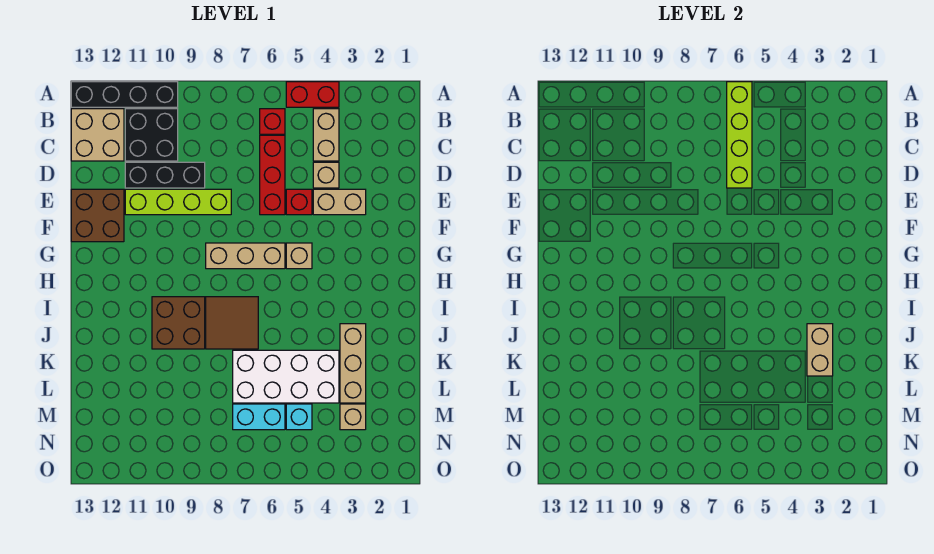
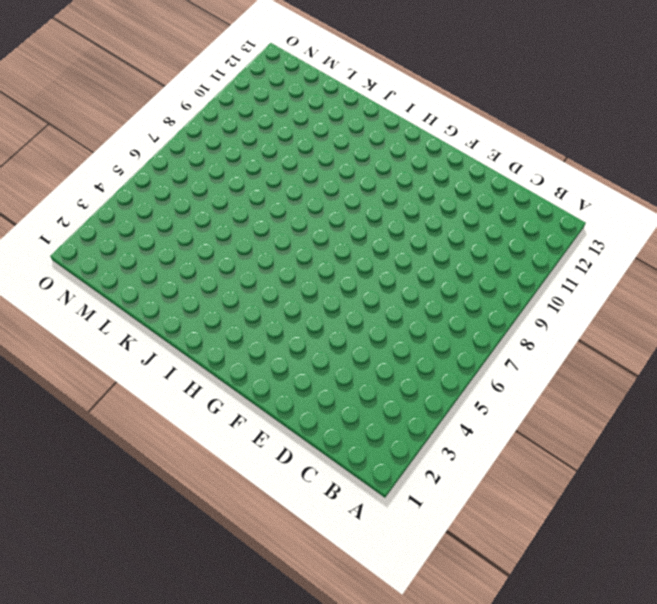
none -> red brick A4:A5 level 1
none -> black brick A10:A13 level 1
none -> tan brick B4:C4 level 1

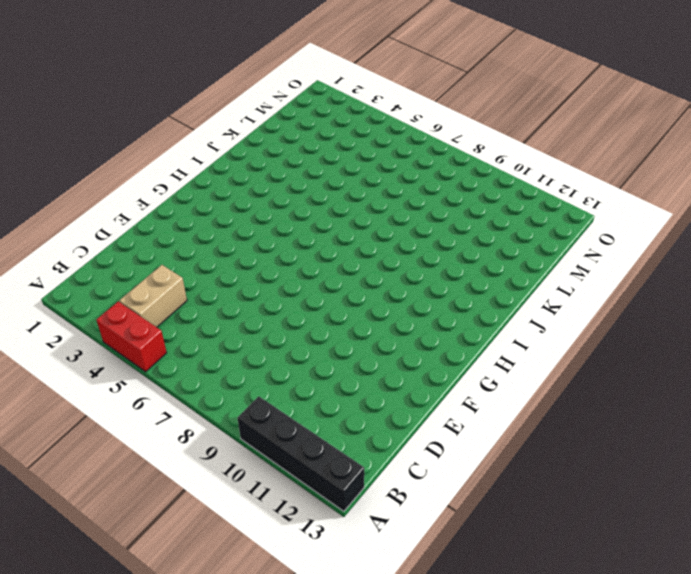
none -> red brick B6 level 1
none -> black brick B10:C11 level 1
none -> tan brick B12:C13 level 1

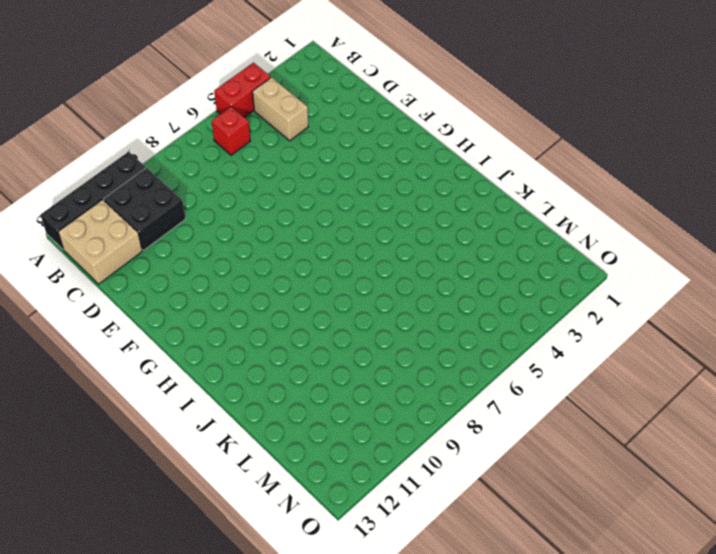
none -> red brick C6:E6 level 1
none -> tan brick D4 level 1
none -> black brick D9:D11 level 1

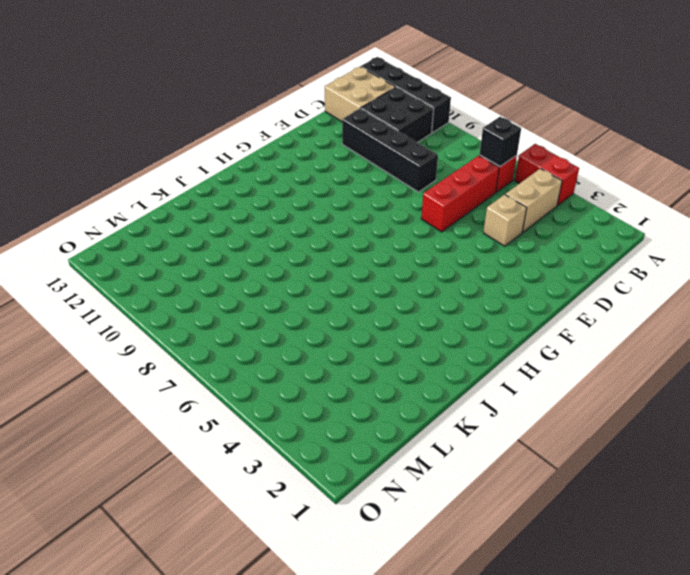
black brick B6 level 2 -> lime brick A6:D6 level 2
black brick D8:D11 level 1 -> black brick D9:D11 level 1
none -> tan brick E3:E4 level 1
none -> red brick E5 level 1
none -> lime brick E8:E11 level 1

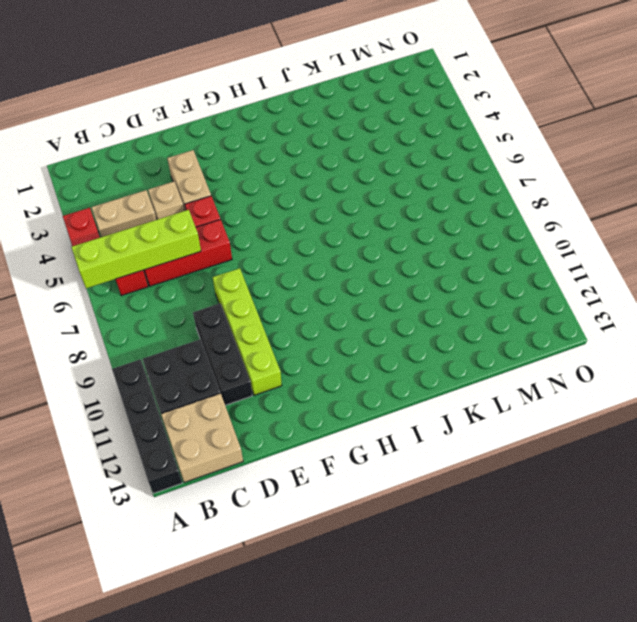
none -> brown brick E12:F13 level 1
none -> tan brick G5 level 1
none -> tan brick G6:G8 level 1

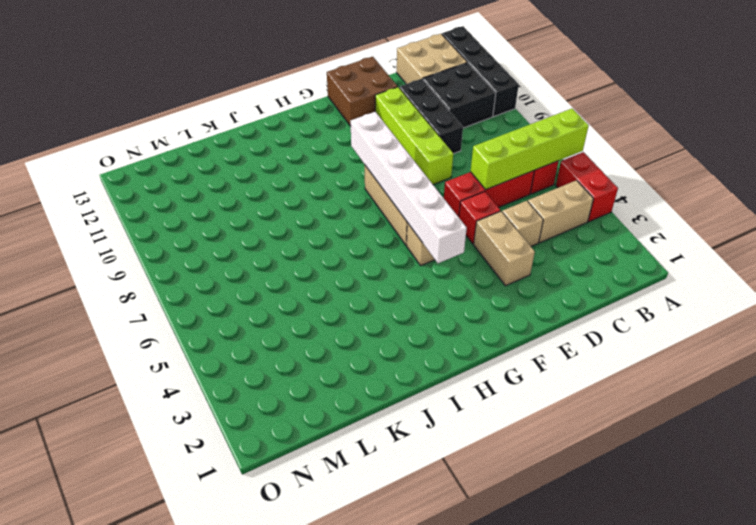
white brick G4:G9 level 2 -> none
none -> brown tile I7:J8 level 1
none -> brown brick I9:J10 level 1
none -> tan brick J3:L3 level 1

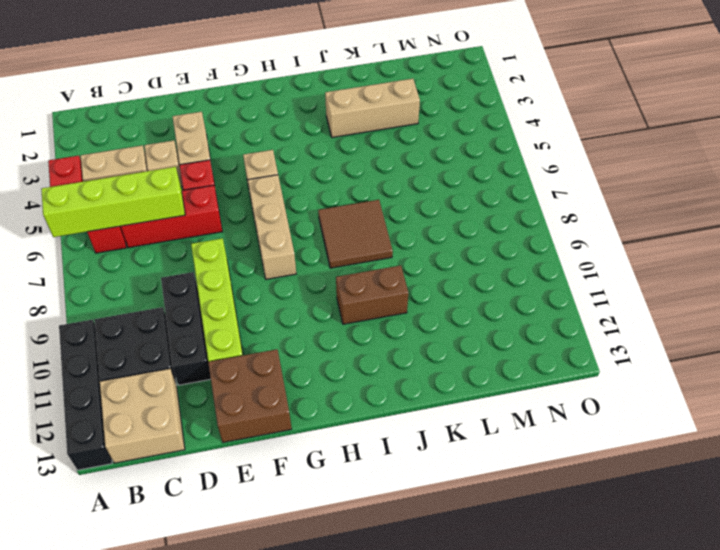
brown brick I10:J10 level 1 -> brown brick I9:J10 level 1
none -> white brick K4:L7 level 1
none -> tan brick M3 level 1
none -> cyan brick M5 level 1

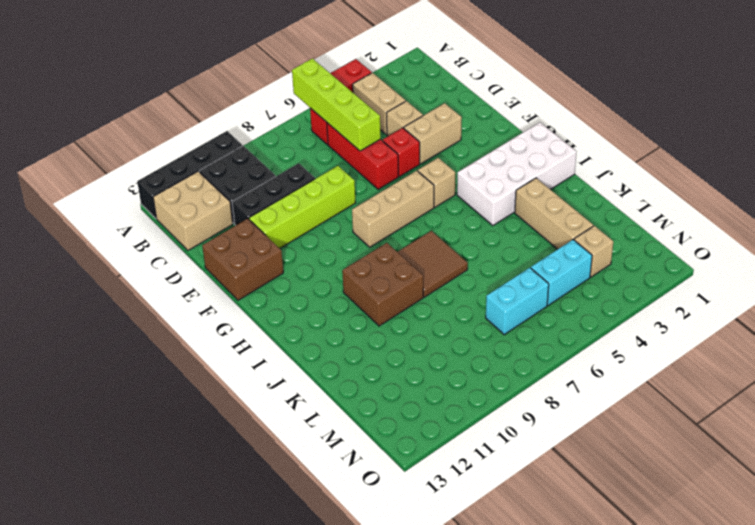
white brick H1:I4 level 1 -> white brick K4:L7 level 1
cyan brick M4:M5 level 1 -> cyan brick M5 level 1
none -> tan brick J3:K3 level 2

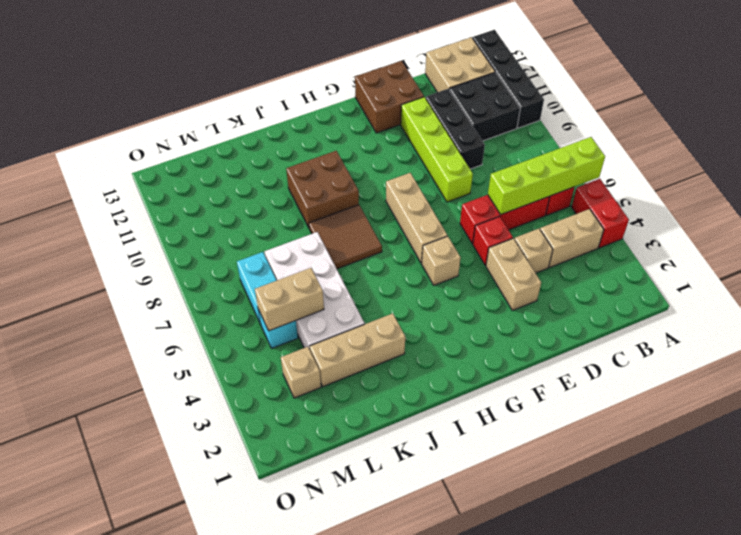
tan brick L5:M5 level 2 -> tan brick J3:K3 level 2

